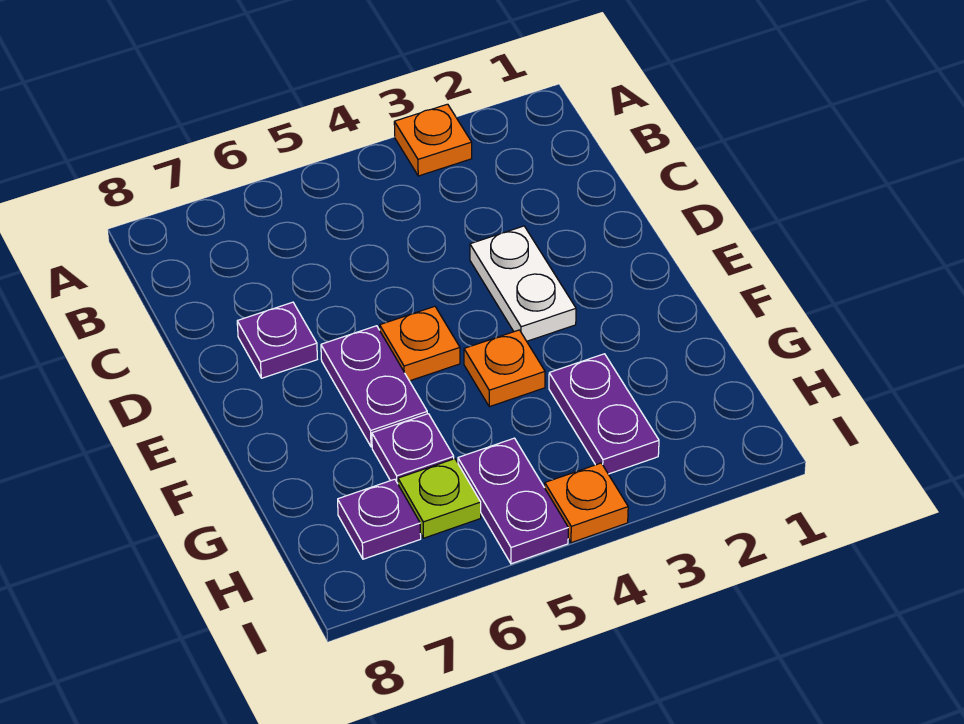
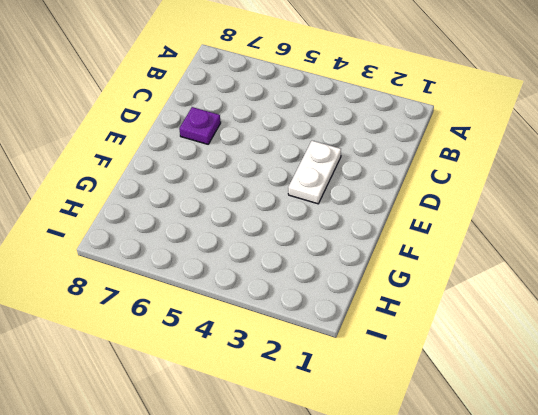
none -> orange plate A3 level 1
none -> orange plate E5 level 1
none -> purple plate E6:F6 level 1

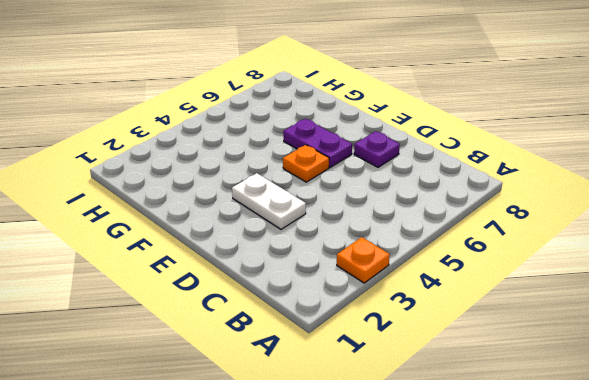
none -> orange plate F4 level 1
none -> purple plate G3:H3 level 1
none -> purple plate G6 level 1

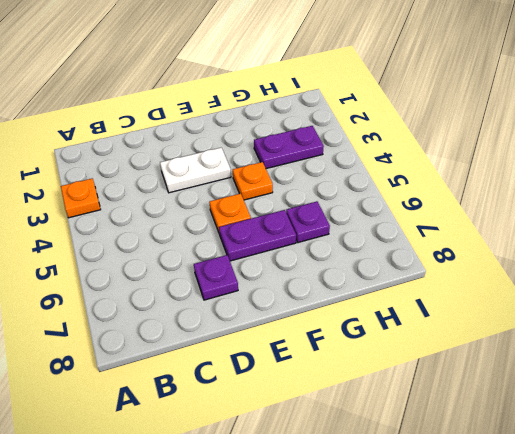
none -> purple plate H5:I5 level 1
none -> lime plate H6 level 1
none -> purple plate H7 level 1

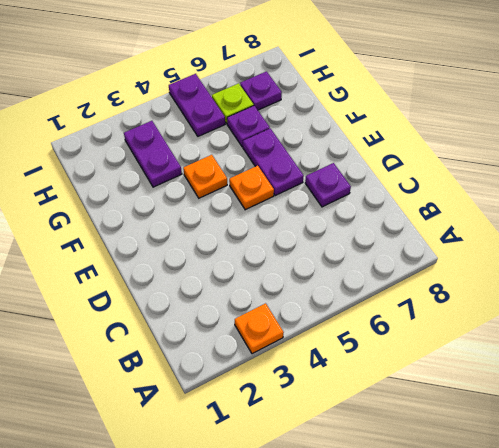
none -> white plate D3:E3 level 1
none -> orange plate I4 level 1

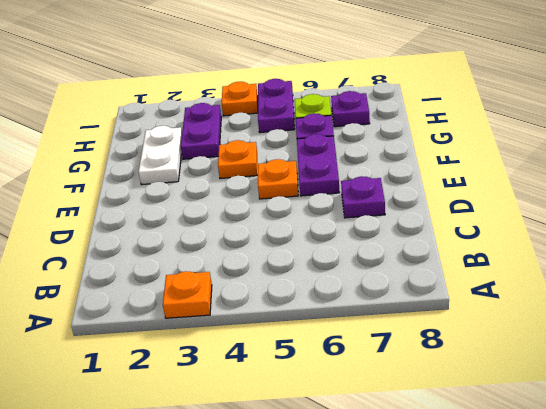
white plate F2:G2 level 1 -> white plate D3:E3 level 1

